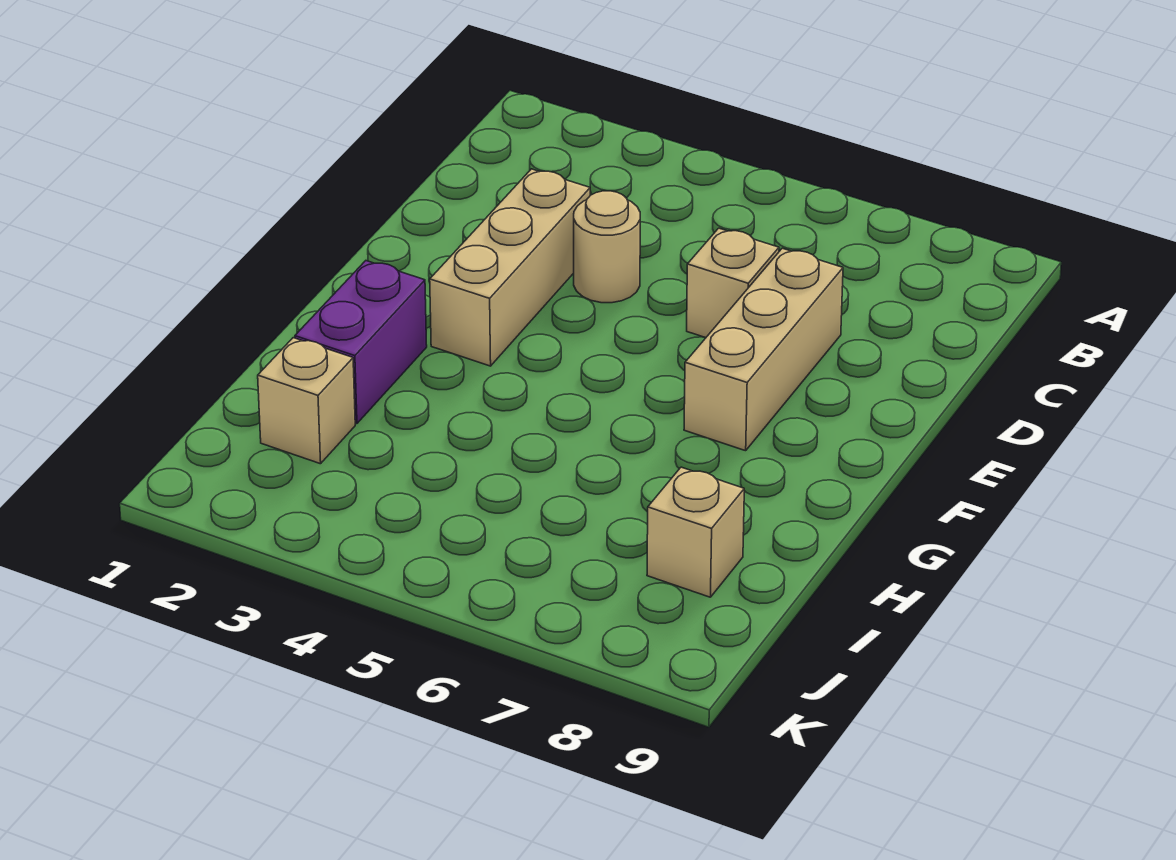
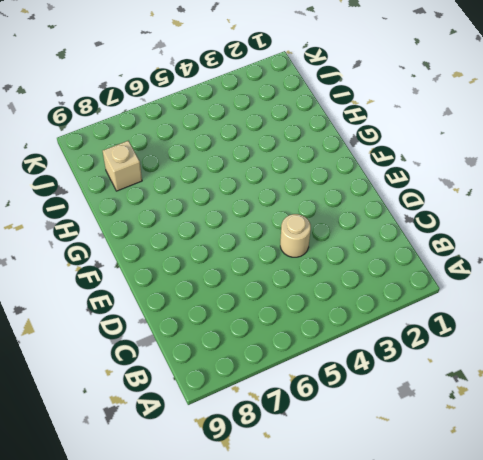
none -> tan brick D3:F3 level 1
none -> tan brick D6 level 1

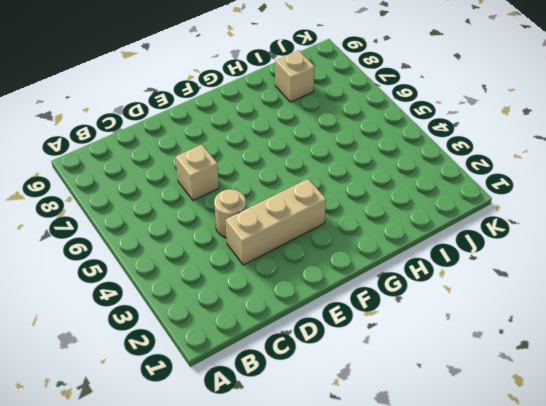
none -> tan brick D7:F7 level 1
none -> purple brick G2:H2 level 1

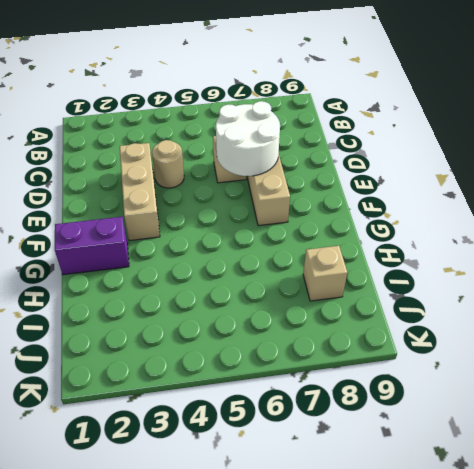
white round brick D6:E7 level 2 -> none
purple brick G1:G2 level 1 -> purple brick G2:H2 level 1
none -> tan brick I2 level 1

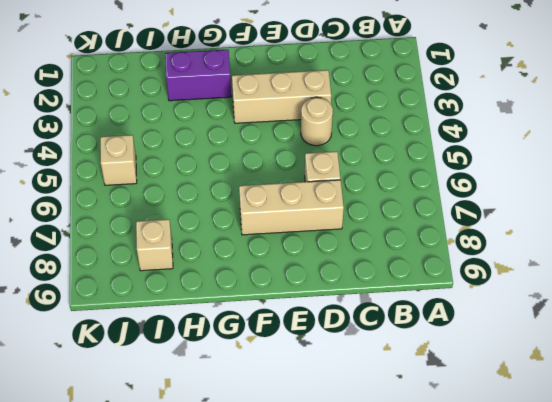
tan brick J5 level 1 -> tan brick I2 level 1

